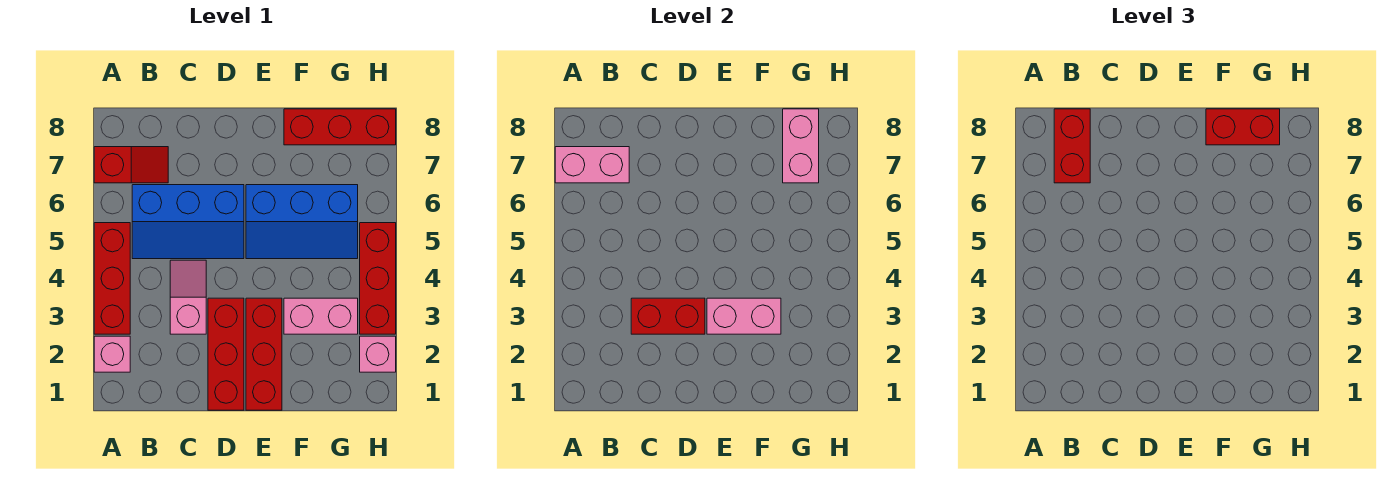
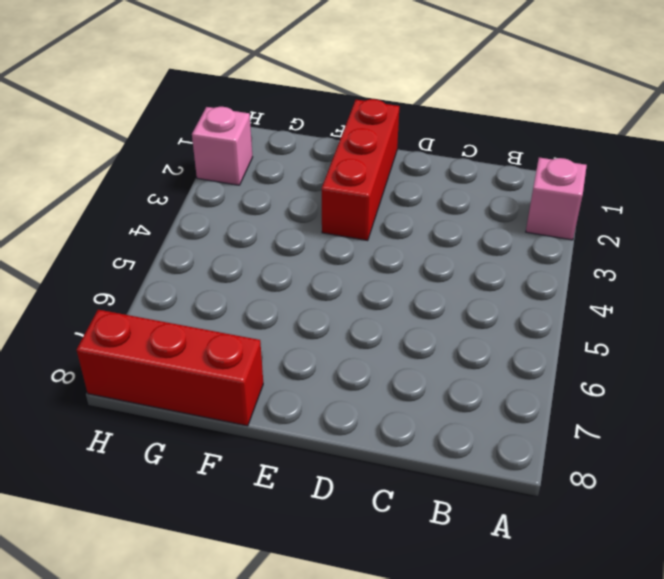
none -> red brick A3:A5 level 1
none -> red slope A7:B7 level 1 top A
none -> blue slope B5:D6 level 1 top 6

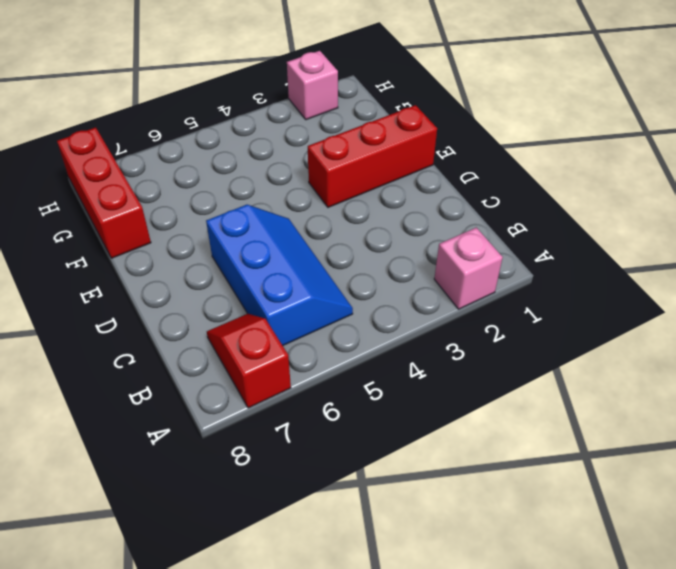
none -> red brick A3:A5 level 1
none -> pink slope C3:C4 level 1 top 3
none -> red brick D1:D3 level 1

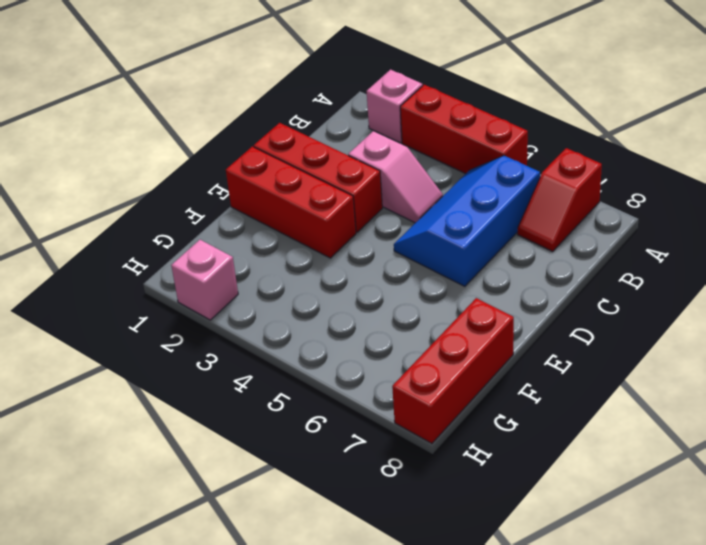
none -> blue slope E5:G6 level 1 top 6
none -> pink brick F3:G3 level 1
none -> red brick H3:H5 level 1

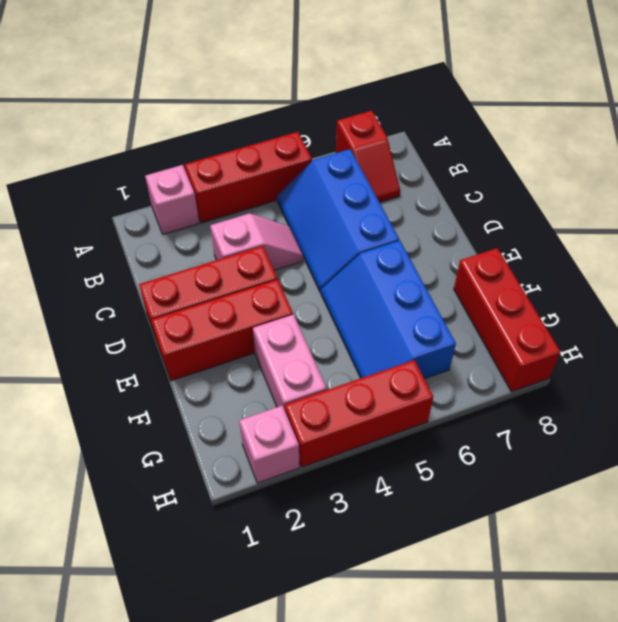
none -> pink brick A7:B7 level 2
none -> red brick C3:D3 level 2
none -> pink brick E3:F3 level 2

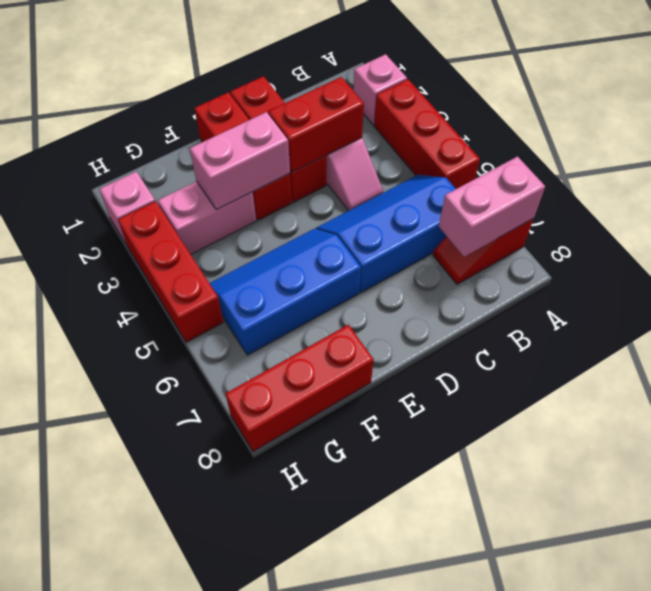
none -> pink brick G7:G8 level 2
none -> red brick B7:B8 level 3
none -> red brick F8:G8 level 3

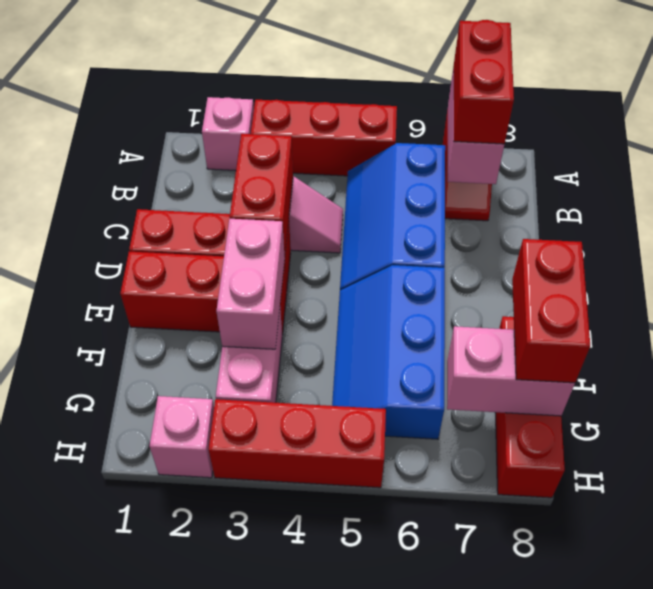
red brick A7:B7 level 3 -> red brick B7:B8 level 3

